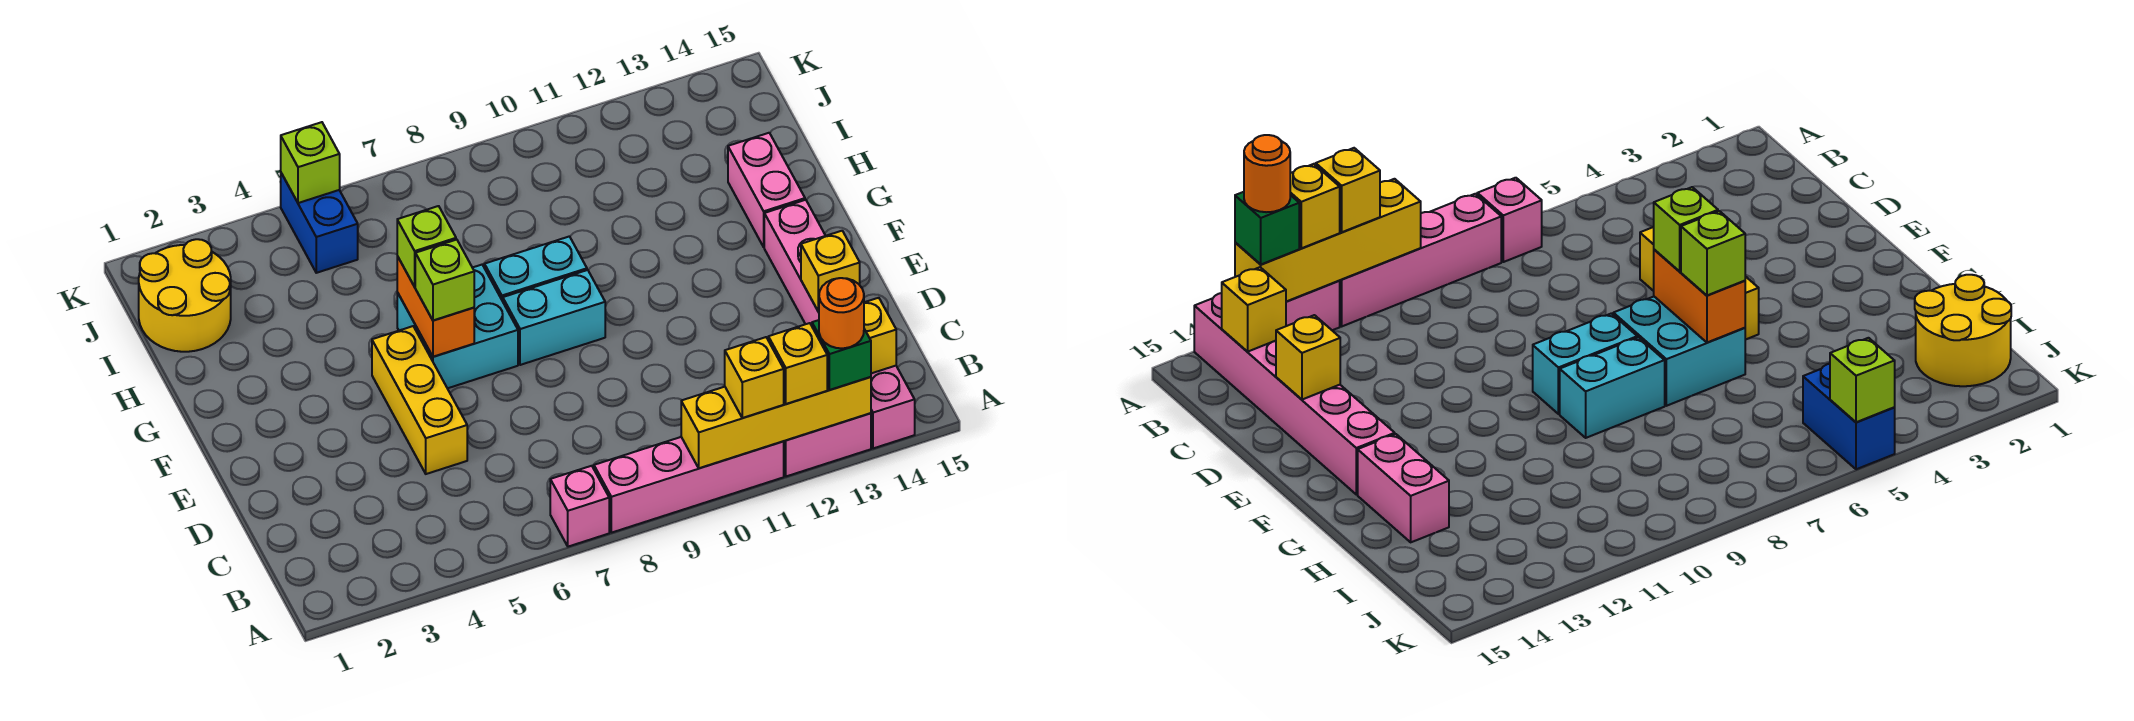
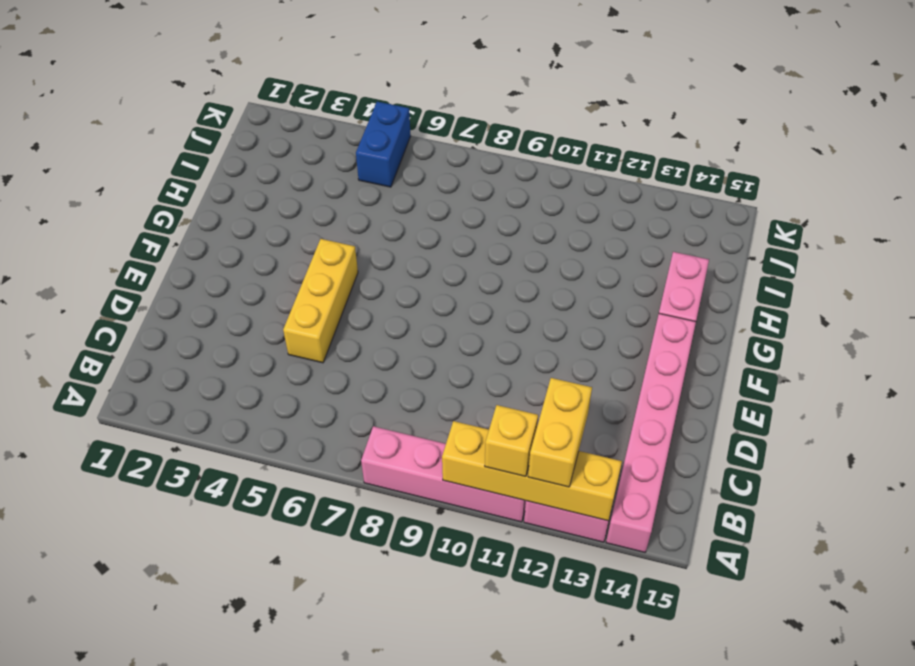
yellow brick A12:B12 level 3 -> yellow brick A12 level 3
none -> pink brick A7 level 1
none -> cyan brick F6:G7 level 1
none -> cyan brick F8:F9 level 1

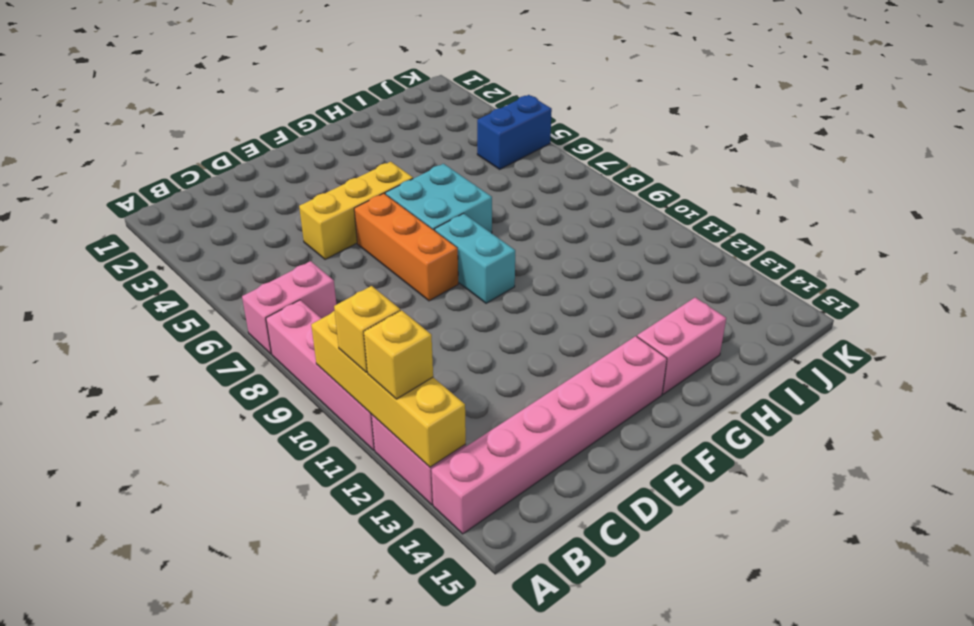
pink brick A7:B7 level 1 -> pink brick A7 level 1
orange brick E6:E8 level 1 -> none
none -> cyan brick G8:G9 level 1
none -> yellow round brick I1:J2 level 1
none -> yellow brick B14 level 2

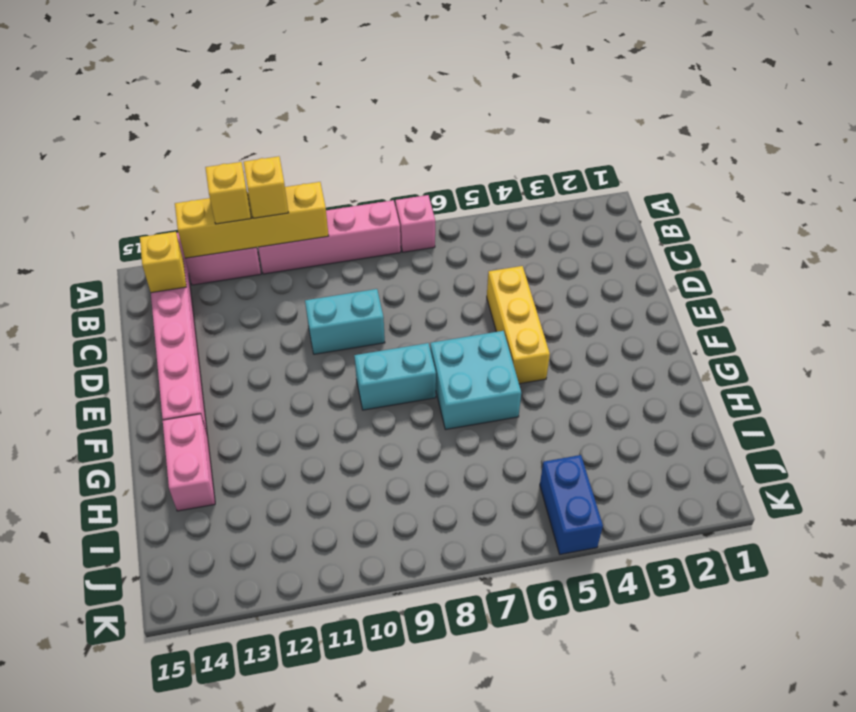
cyan brick D9:D10 level 1 -> cyan brick G8:G9 level 1
none -> yellow round brick I1:J2 level 1
none -> yellow brick D14 level 2
none -> orange brick F6:G6 level 2

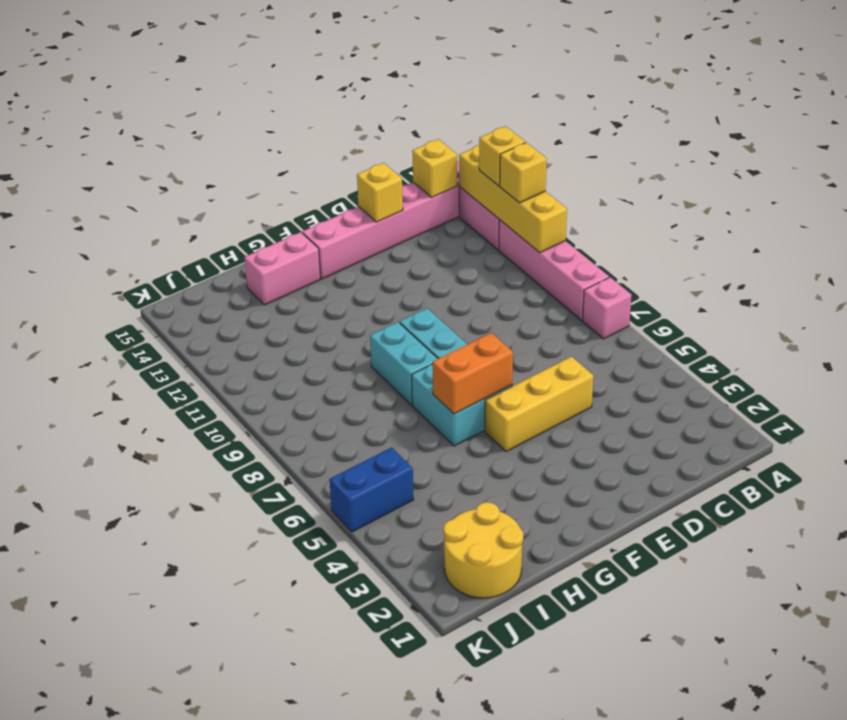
none -> lime brick K5 level 2
none -> green brick A13 level 3
none -> lime brick F6 level 3

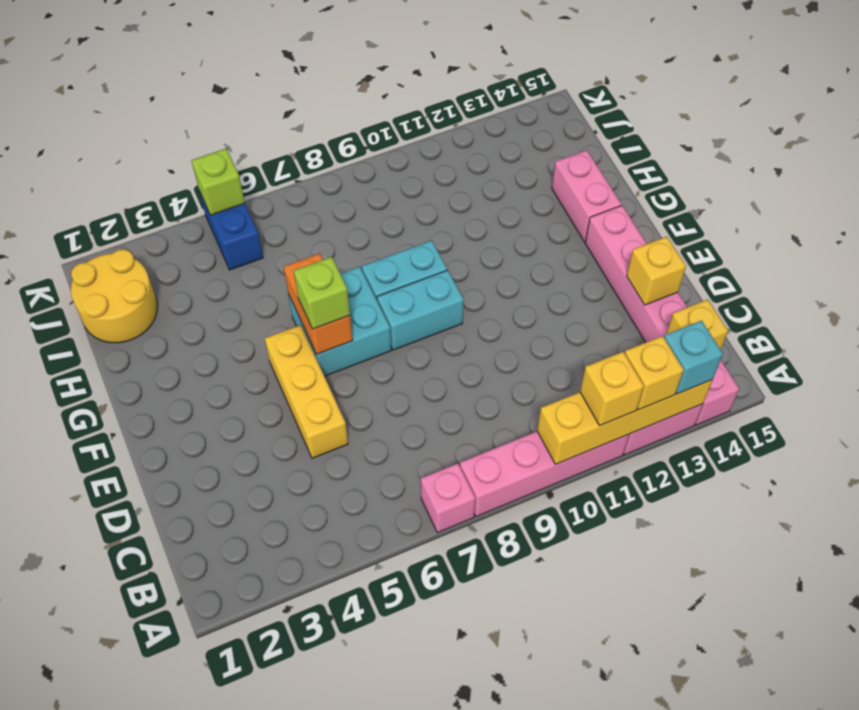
cyan brick A13 level 3 -> green brick A13 level 3
none -> lime brick G6 level 3
none -> orange round brick A13 level 4

